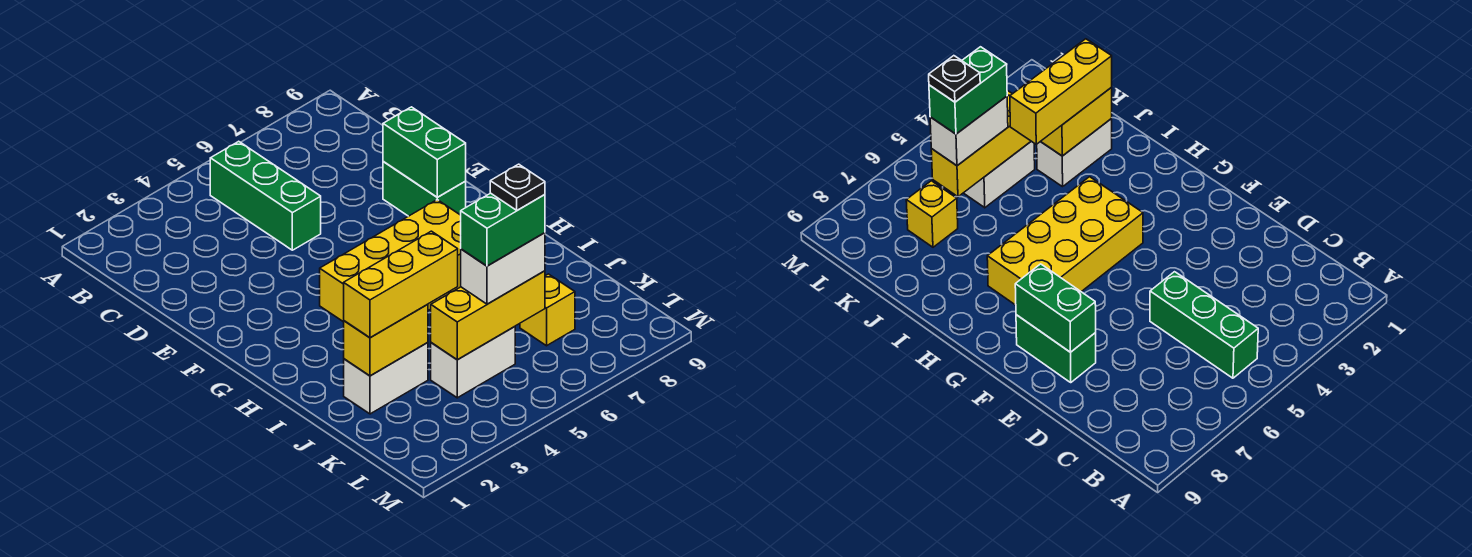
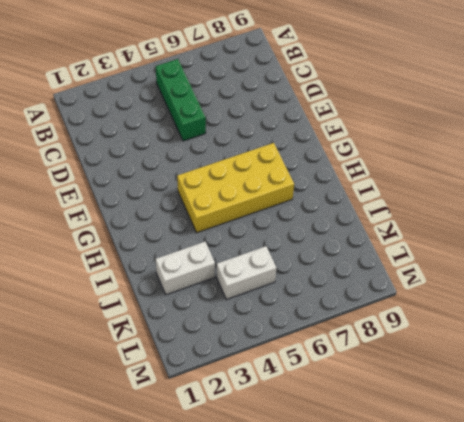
none -> green brick E8:F8 level 1
none -> yellow brick K7 level 1
none -> green brick E8:F8 level 2

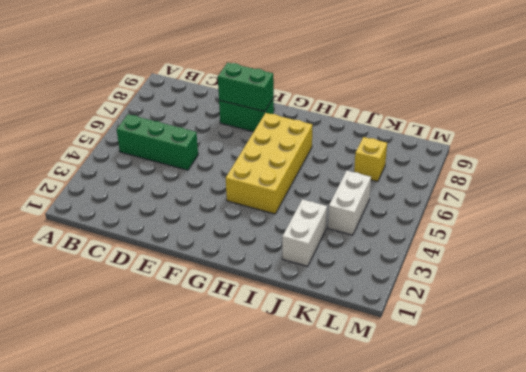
none -> yellow brick J2:J3 level 2
none -> yellow brick K4:K6 level 2
none -> yellow brick J2:J4 level 3

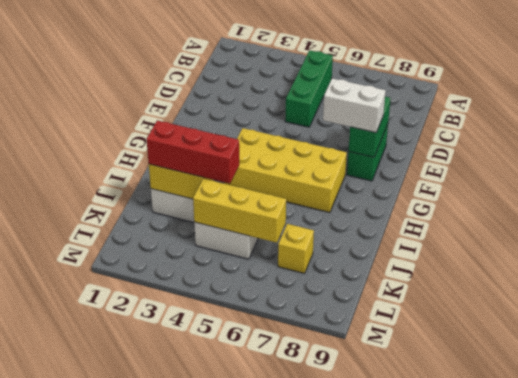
white brick F7:F8 level 3 -> white brick K5:K6 level 3
red brick J2:J4 level 3 -> yellow brick J2:J4 level 3
none -> green brick K5:K6 level 4
none -> black plate K6 level 5

